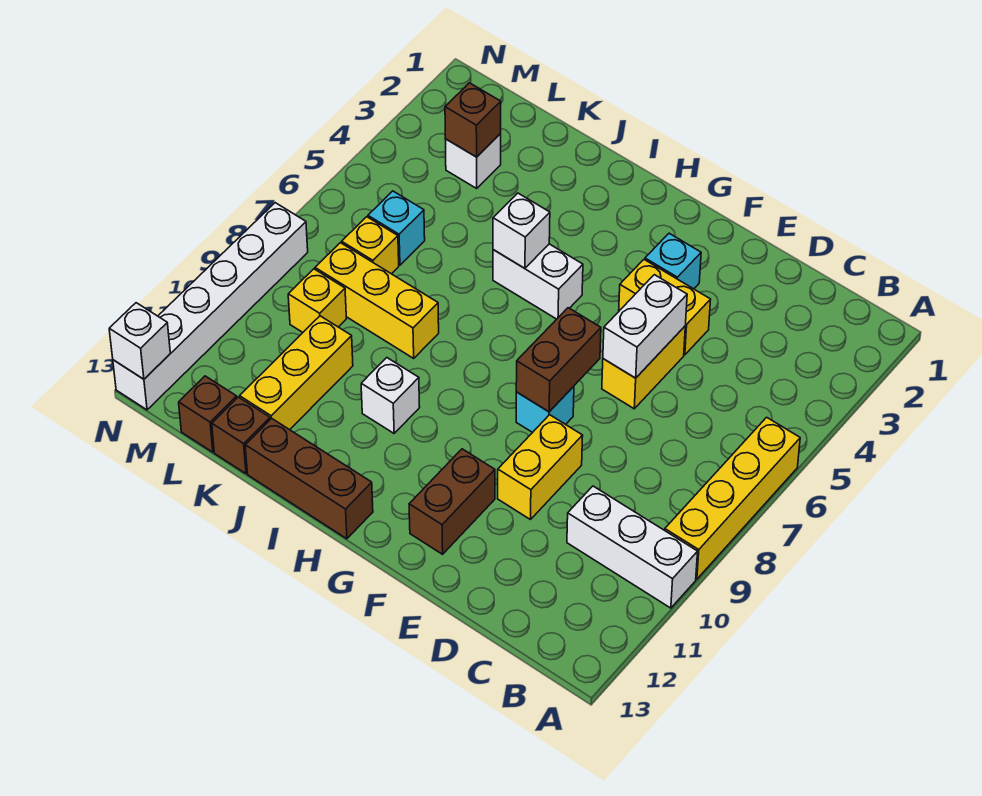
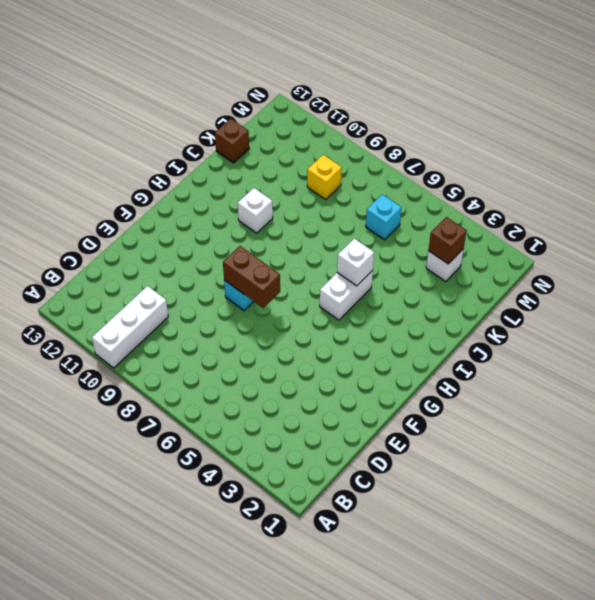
none -> yellow brick A6:A9 level 1
none -> yellow brick E4:F4 level 1
none -> yellow brick E5:E6 level 1

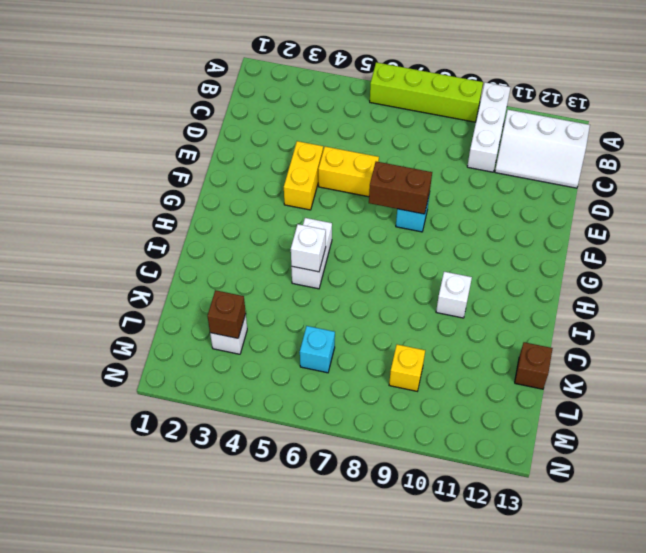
lime brick A6:A9 level 1 -> yellow brick A6:A9 level 1
white slope B11:C13 level 1 top B -> none
none -> yellow brick E9:E10 level 1
none -> cyan brick F3 level 1
none -> brown brick F11:F12 level 1

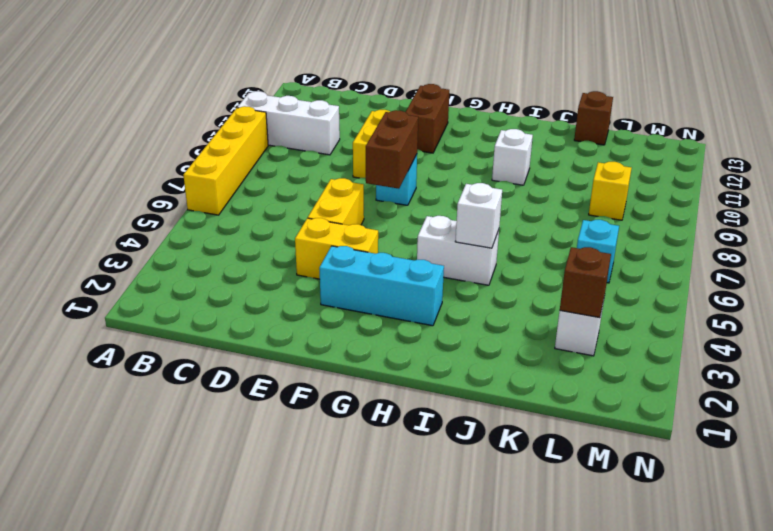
cyan brick F3:H3 level 1 -> cyan brick F3 level 1
none -> brown brick H13:J13 level 1
none -> yellow brick J8:L8 level 1
none -> yellow brick K10:K12 level 1

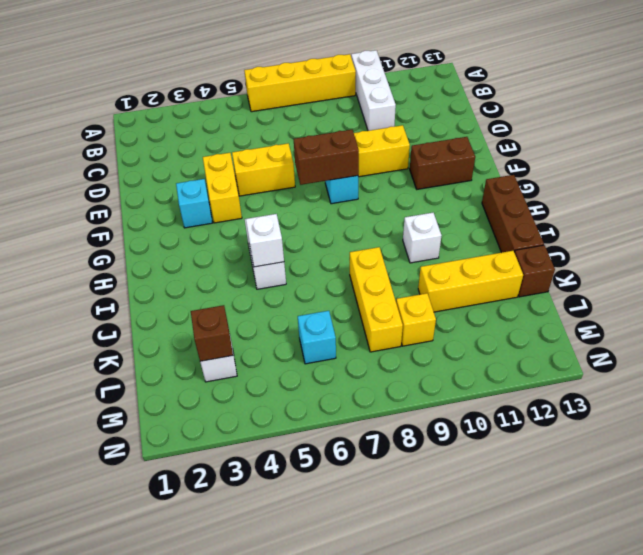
none -> yellow brick L7 level 1
none -> brown brick L13 level 1
none -> white brick N8:N13 level 1

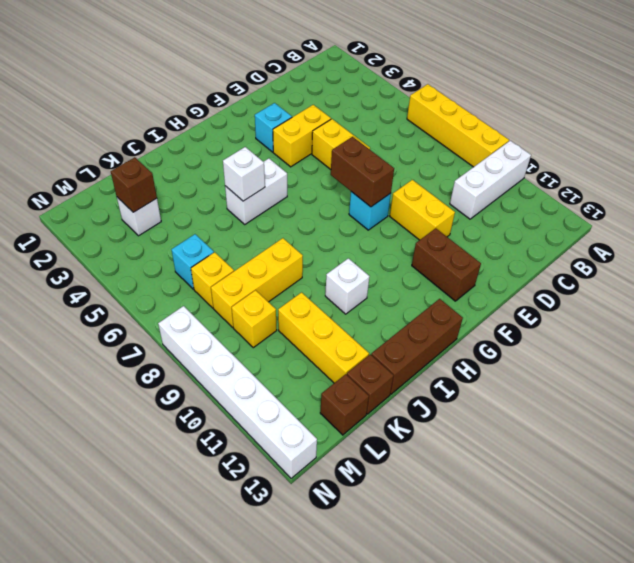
none -> white brick E5:E6 level 2
none -> white brick N13 level 2

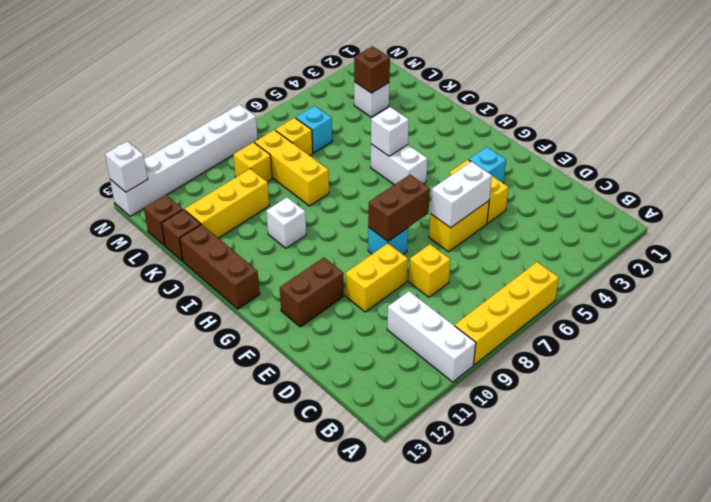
yellow brick D8 level 1 -> none

